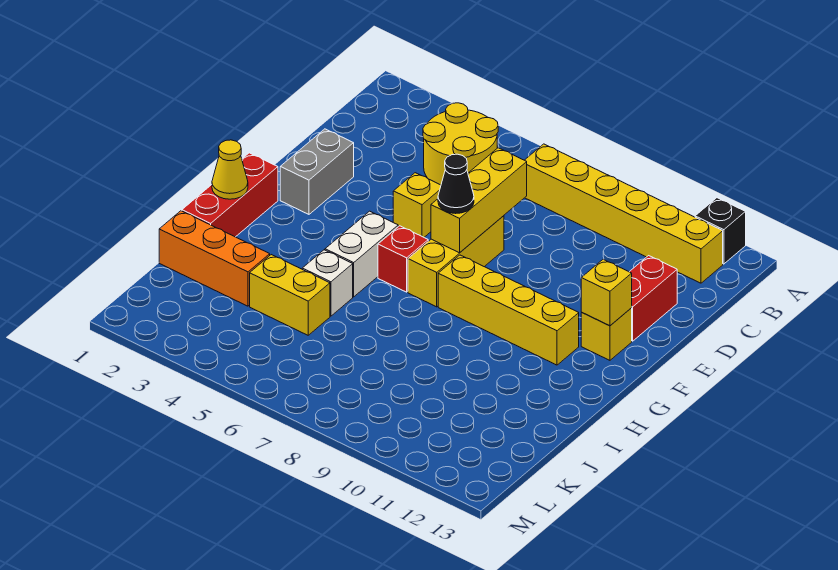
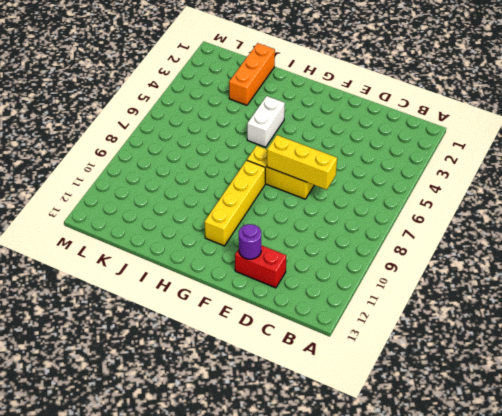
purple round brick E12 level 2 -> none
white brick H4:H5 level 1 -> white brick G5:H5 level 1
none -> black brick A12 level 1
none -> yellow round brick B4:C5 level 1
none -> yellow brick B7:B12 level 1

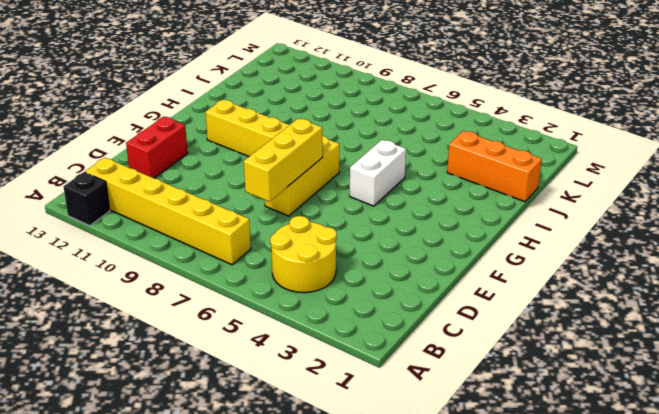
none -> grey brick E2:F2 level 1
none -> yellow brick E5 level 1
none -> yellow brick F12 level 1

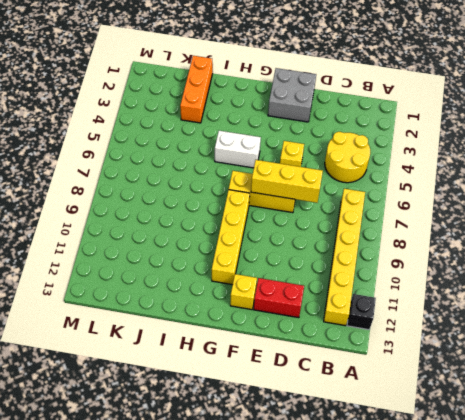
grey brick E1:F2 level 1 -> grey brick E2:F2 level 1
none -> red brick G1:I1 level 1
none -> red brick G6 level 1
none -> white brick I5 level 1

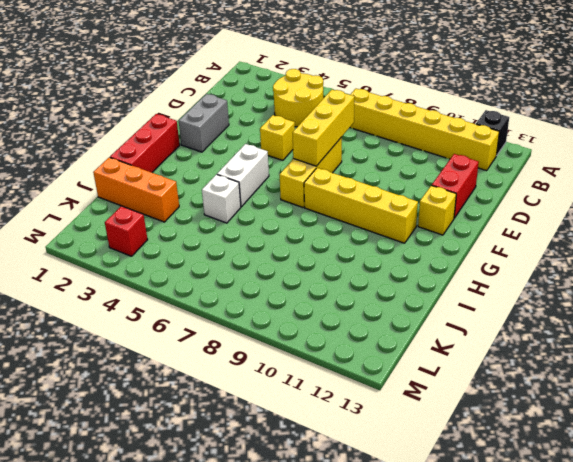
red brick L3 level 1 -> red brick G6 level 1
none -> yellow brick J4:J5 level 1
none -> yellow brick F12 level 2
none -> yellow cone H1 level 2

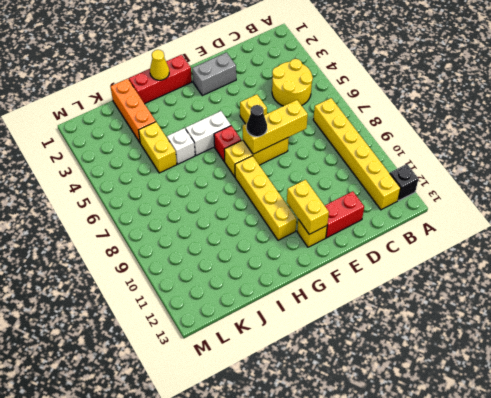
yellow brick F11:F12 level 2 -> yellow brick F12 level 2

